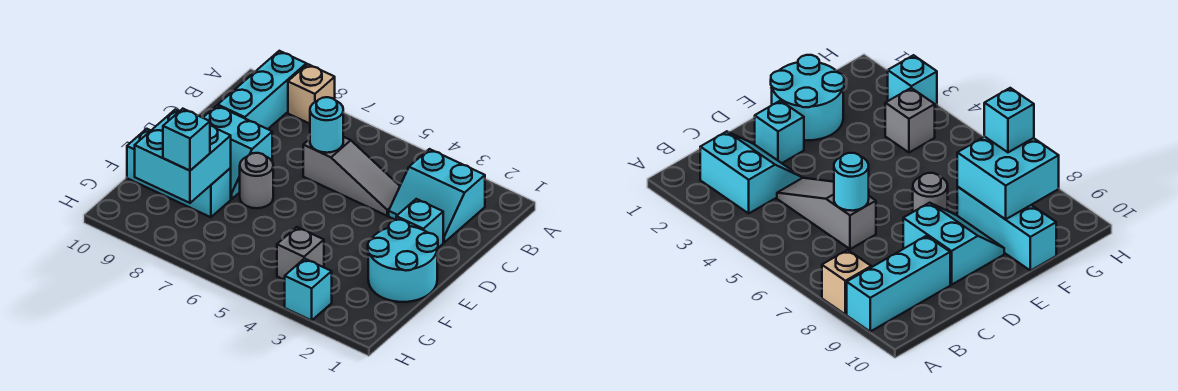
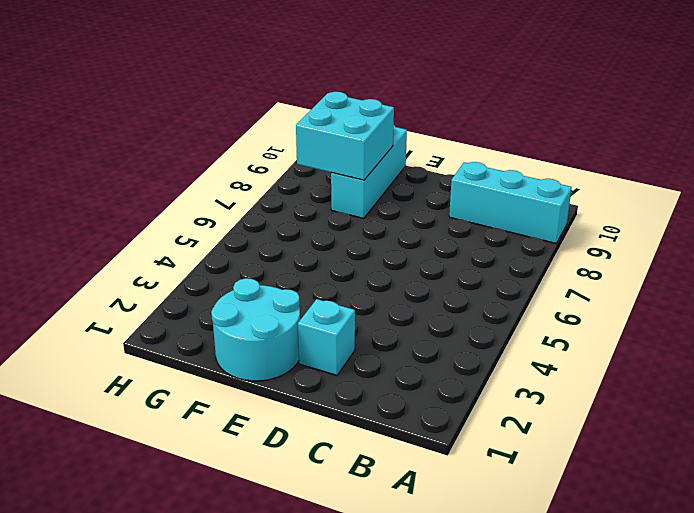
none -> tan brick A8 level 1
none -> cyan slope B2:C3 level 1 top B
none -> grey slope C4:C6 level 1 top 6

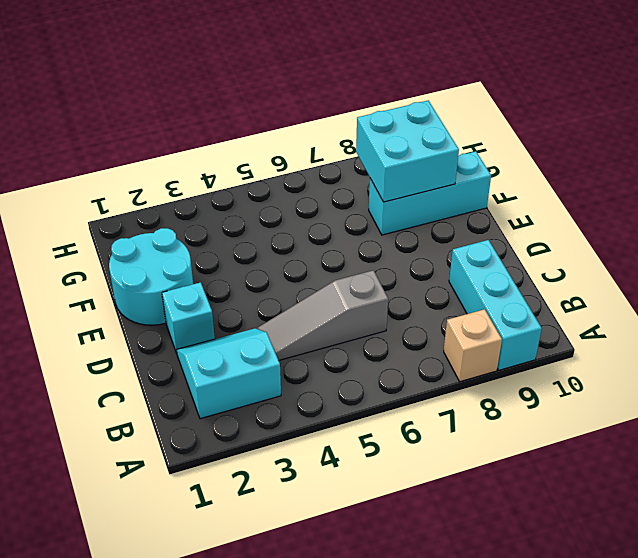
none -> cyan slope D8:E9 level 1 top D
none -> grey round brick E7 level 1
none -> grey brick G4 level 1

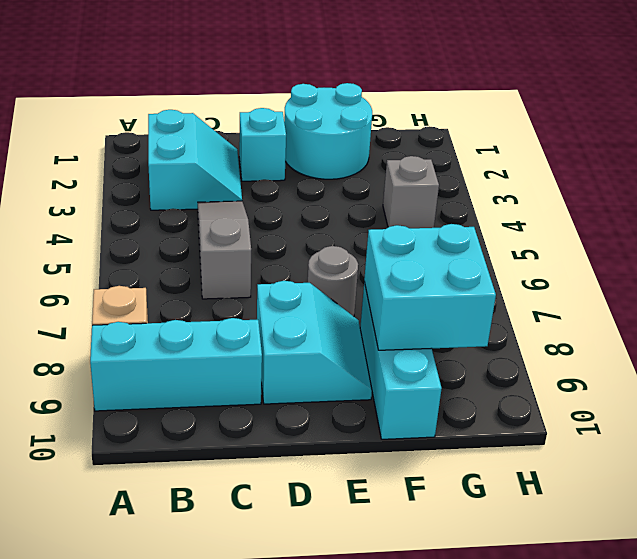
none -> cyan brick H3 level 1
none -> cyan round brick C6 level 2
none -> cyan brick G8 level 3

